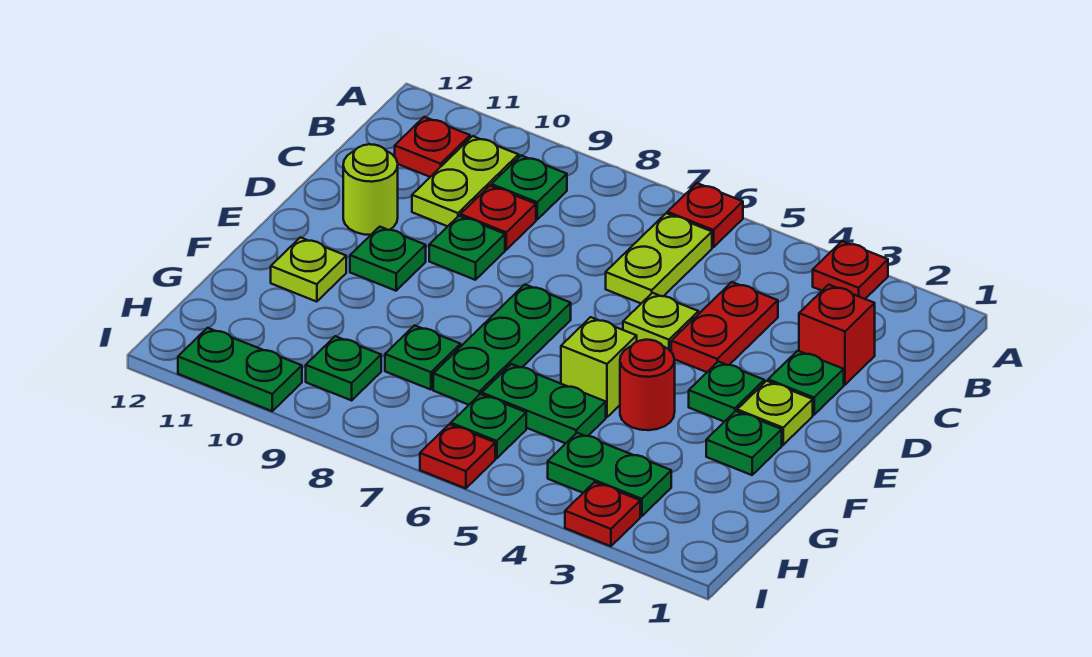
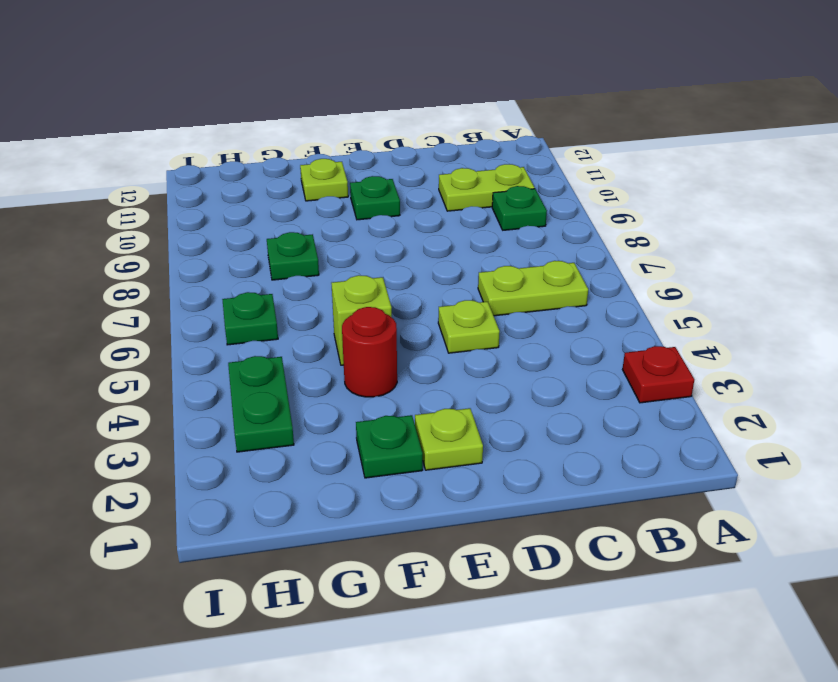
none -> red plate A6 level 1
none -> red plate B11 level 1
none -> red brick C2 level 1

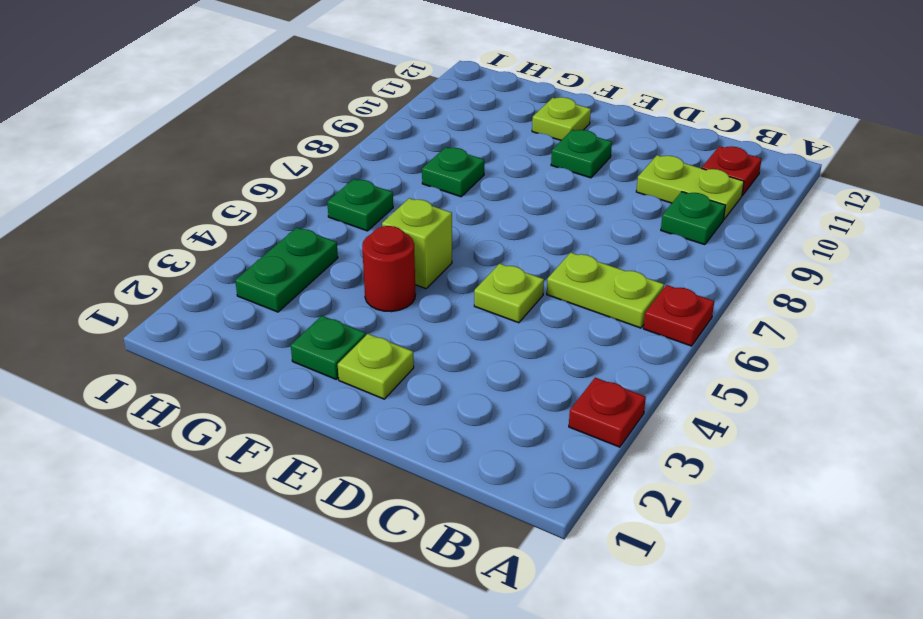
none -> red brick C2 level 1
none -> red plate C4:D4 level 1
none -> red plate C9 level 1

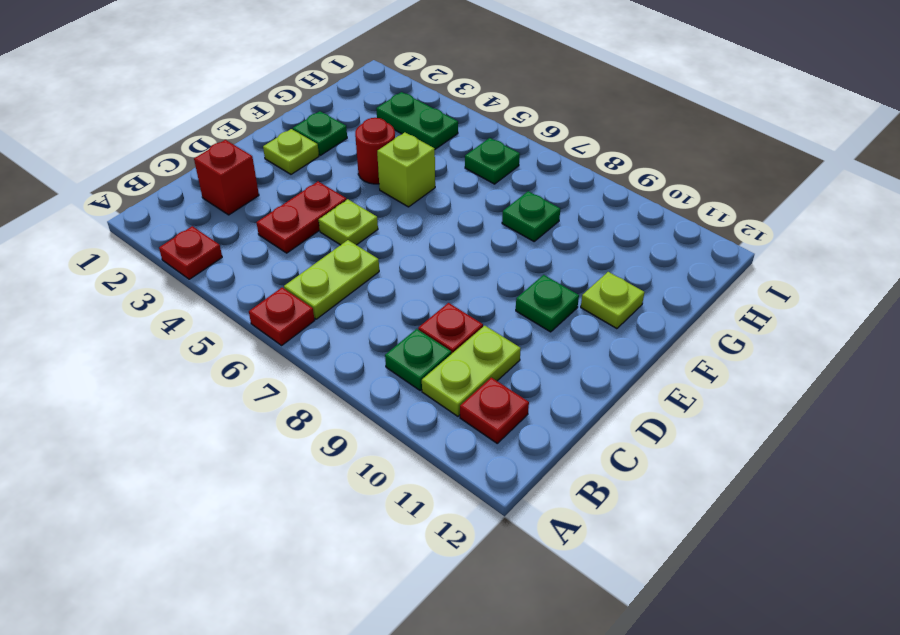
none -> green plate D2 level 1
none -> green plate D9 level 1
none -> lime round brick D11 level 1

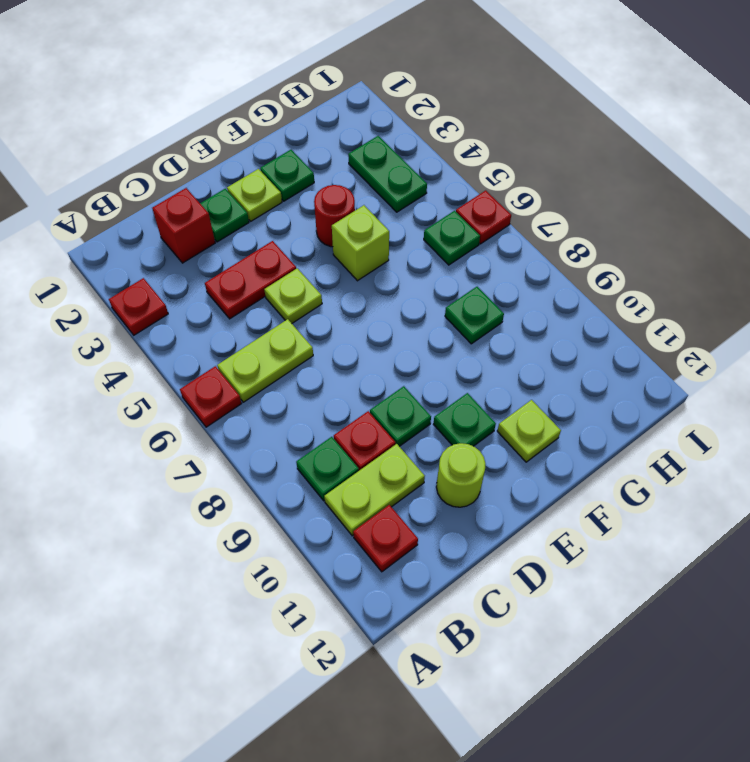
none -> green plate E3 level 1
none -> green plate E7:G7 level 1
none -> green plate G5:G6 level 1

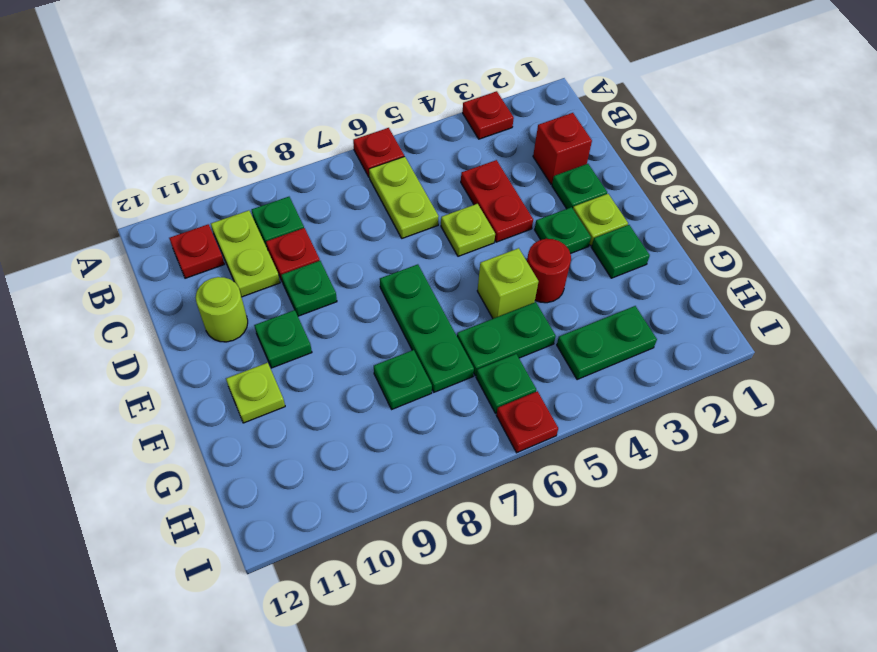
none -> green plate H9 level 1
none -> red plate I3 level 1
none -> green plate I10:I11 level 1

